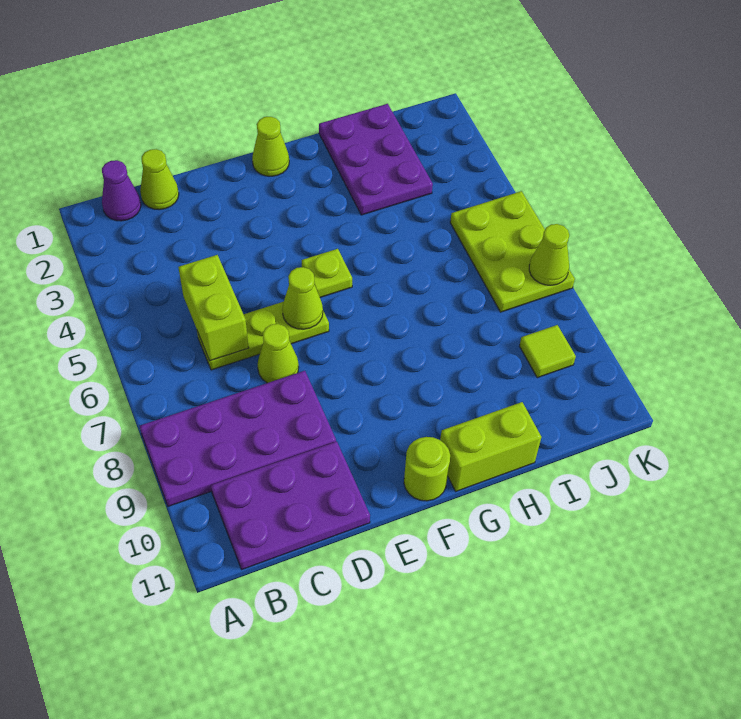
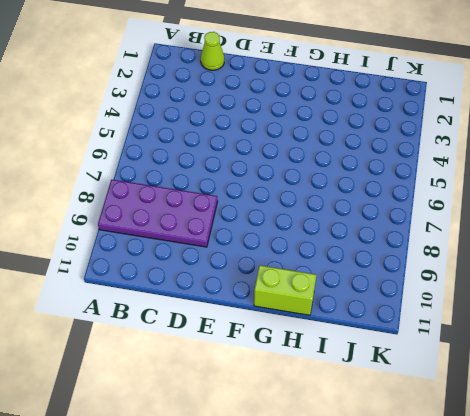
none -> purple cone B1 level 1
none -> purple plate B10:D11 level 1
none -> lime plate C6:E6 level 1

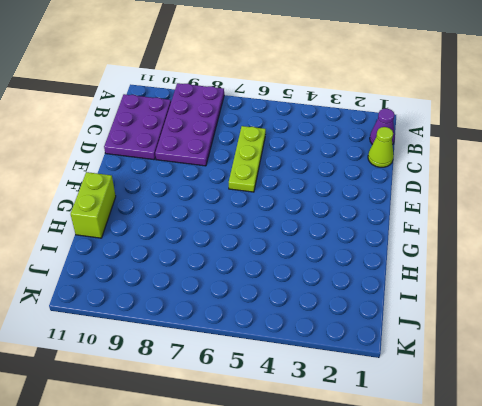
none -> lime cone D7 level 1
none -> lime cone F1 level 1
none -> lime plate F5 level 1

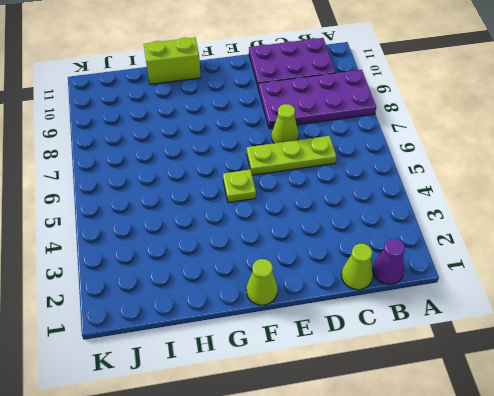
none -> lime round brick F11 level 1
none -> purple plate H1:I3 level 1
none -> lime plate J5:K7 level 1

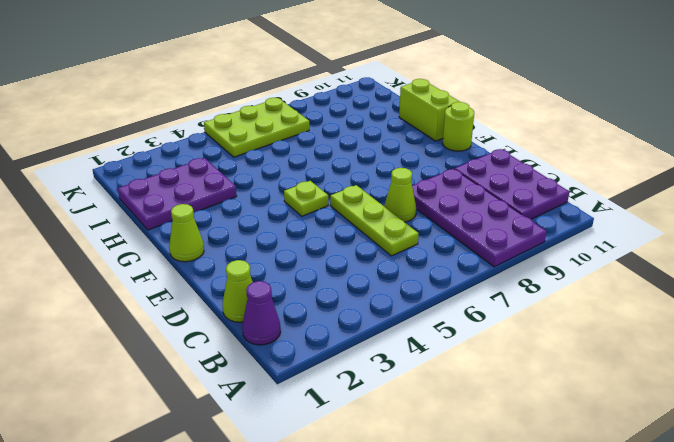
none -> lime tile J9 level 1
none -> lime brick C5:C6 level 2
none -> lime cone E6 level 2

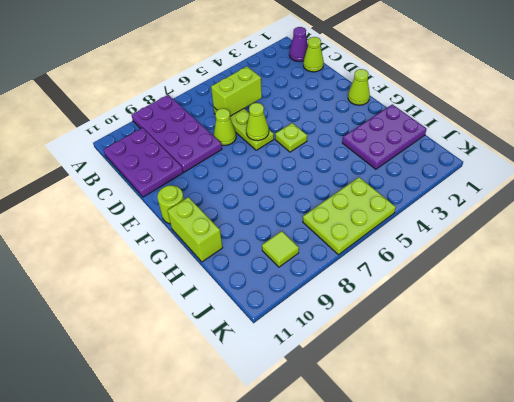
none -> lime cone K7 level 2

